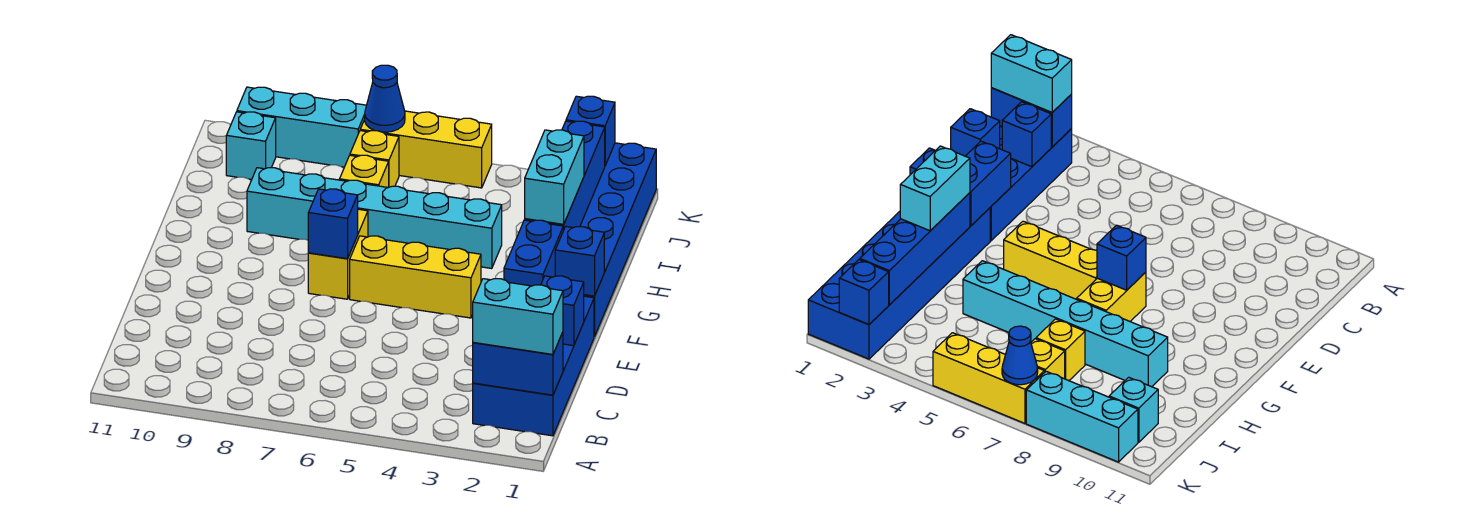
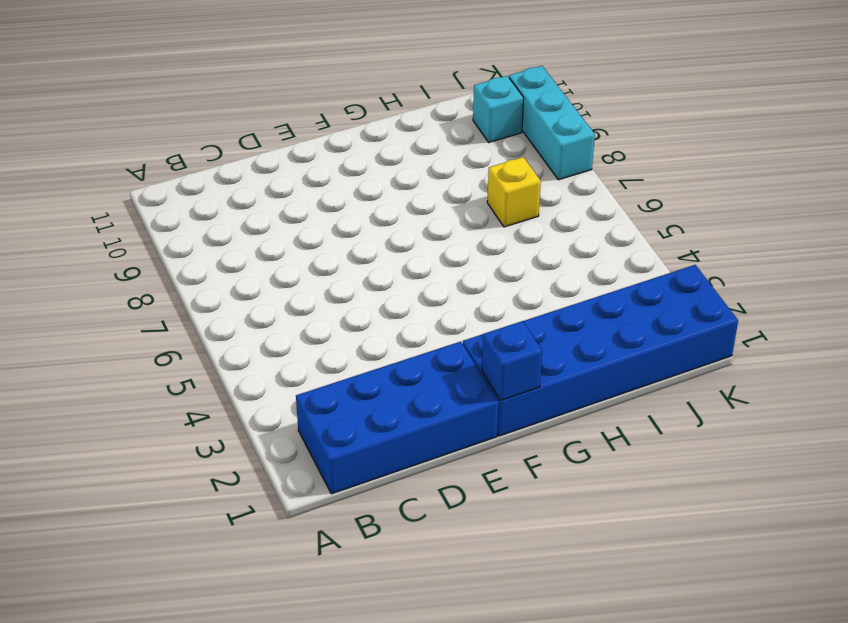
none -> yellow brick F4:F6 level 1
none -> yellow brick F7:G7 level 1
none -> cyan brick H4:H9 level 1

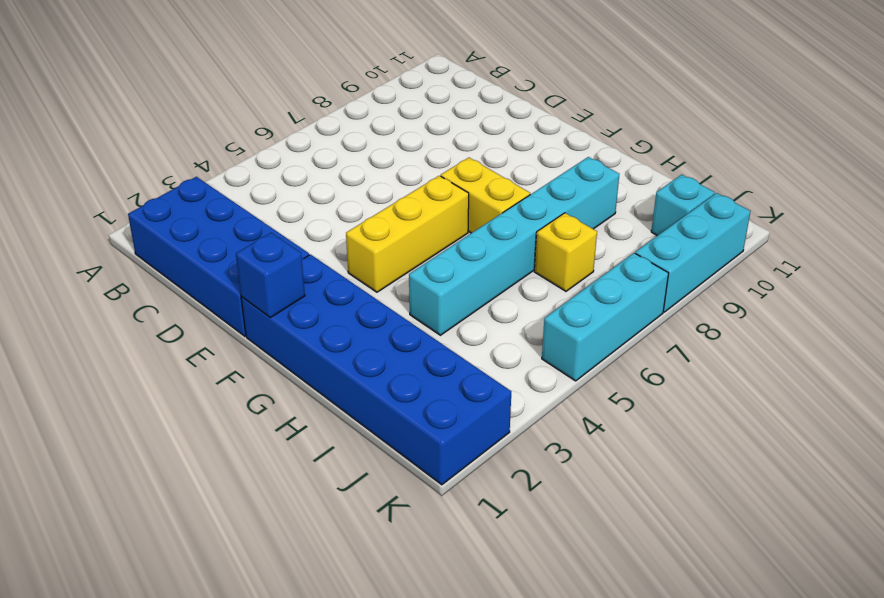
cyan brick K5:K7 level 1 -> yellow brick K5:K7 level 1
none -> yellow brick J7 level 1
none -> blue brick B1:B2 level 2
none -> blue brick C2 level 2

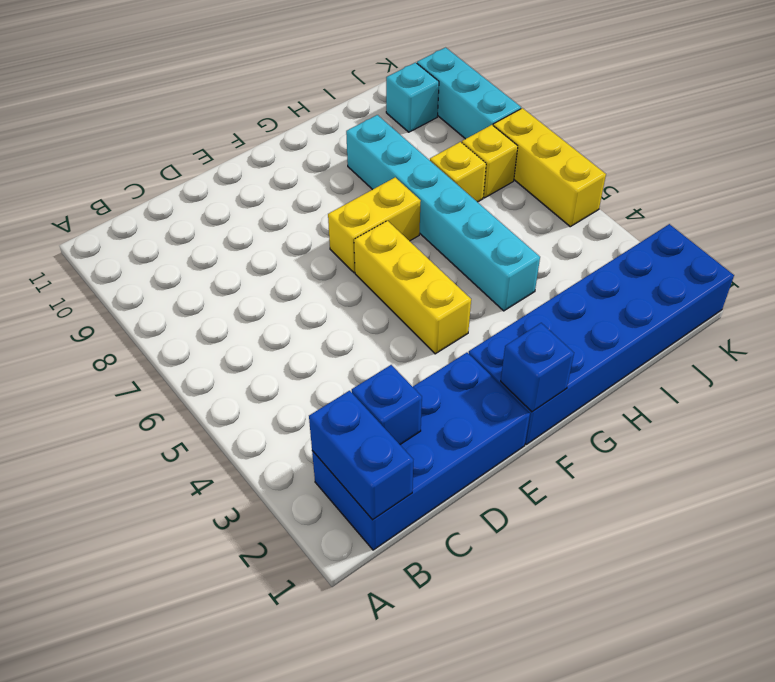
none -> blue brick D1 level 2
none -> blue brick E2:F2 level 2
none -> blue brick F7 level 2

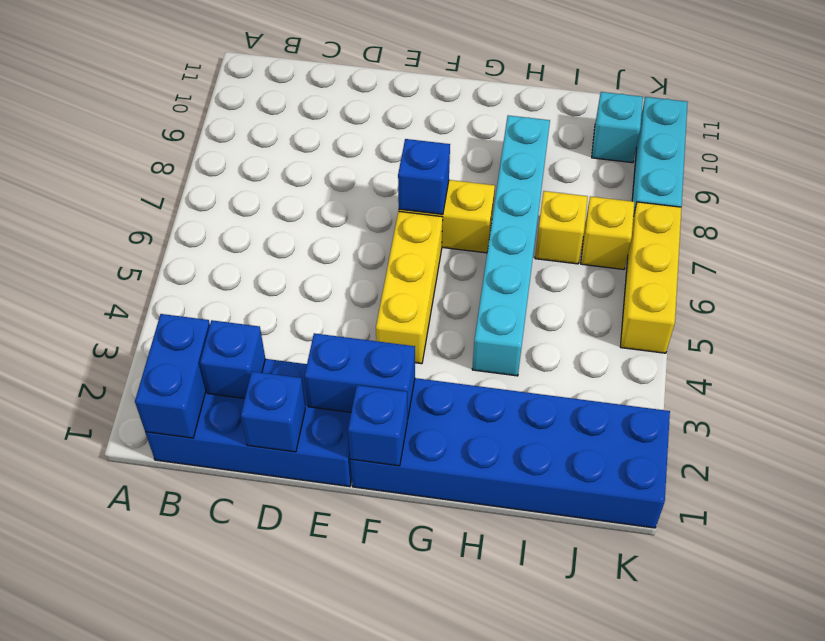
none -> blue brick G2:J2 level 2
none -> blue brick K2 level 2
none -> blue cone K7 level 2

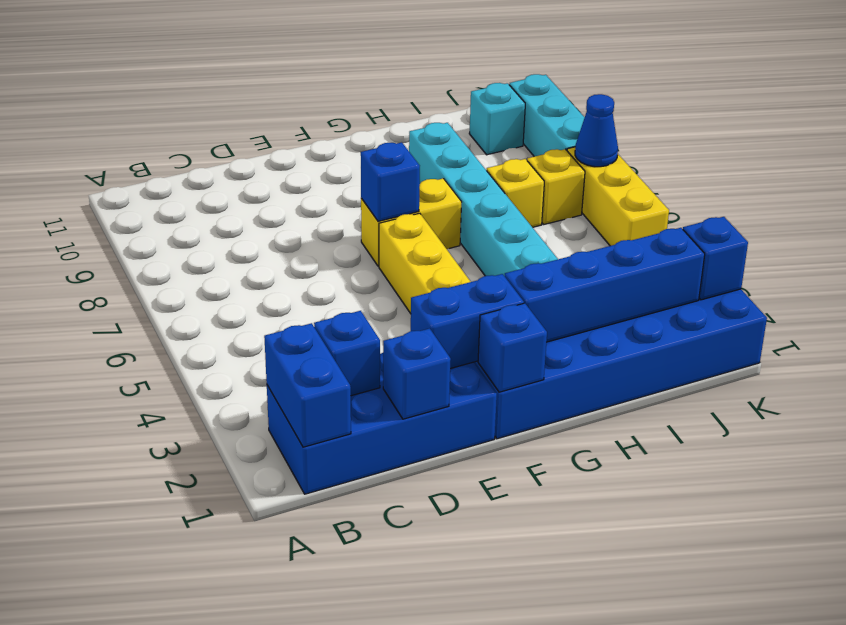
none -> cyan brick B1:B2 level 3
none -> cyan brick G2:H2 level 3

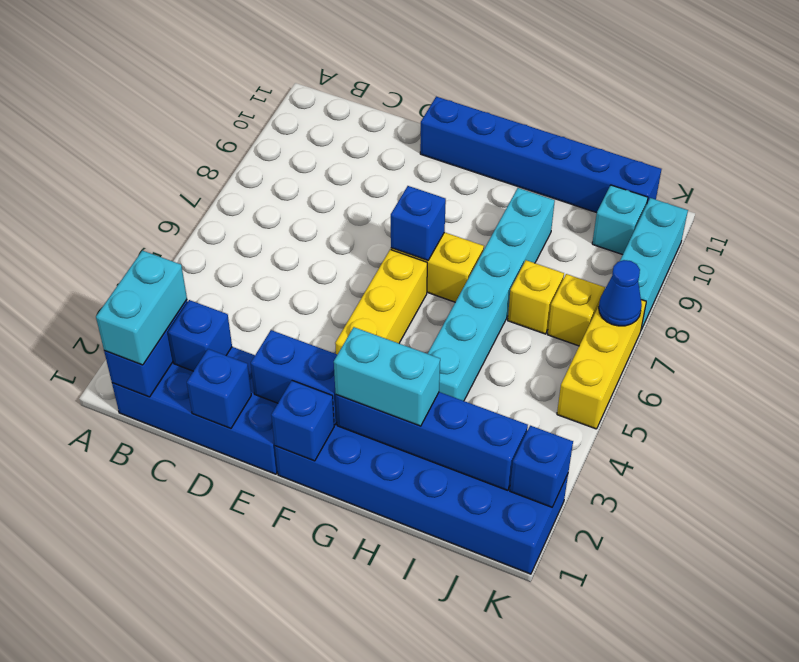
blue brick E11:J11 level 1 -> none

